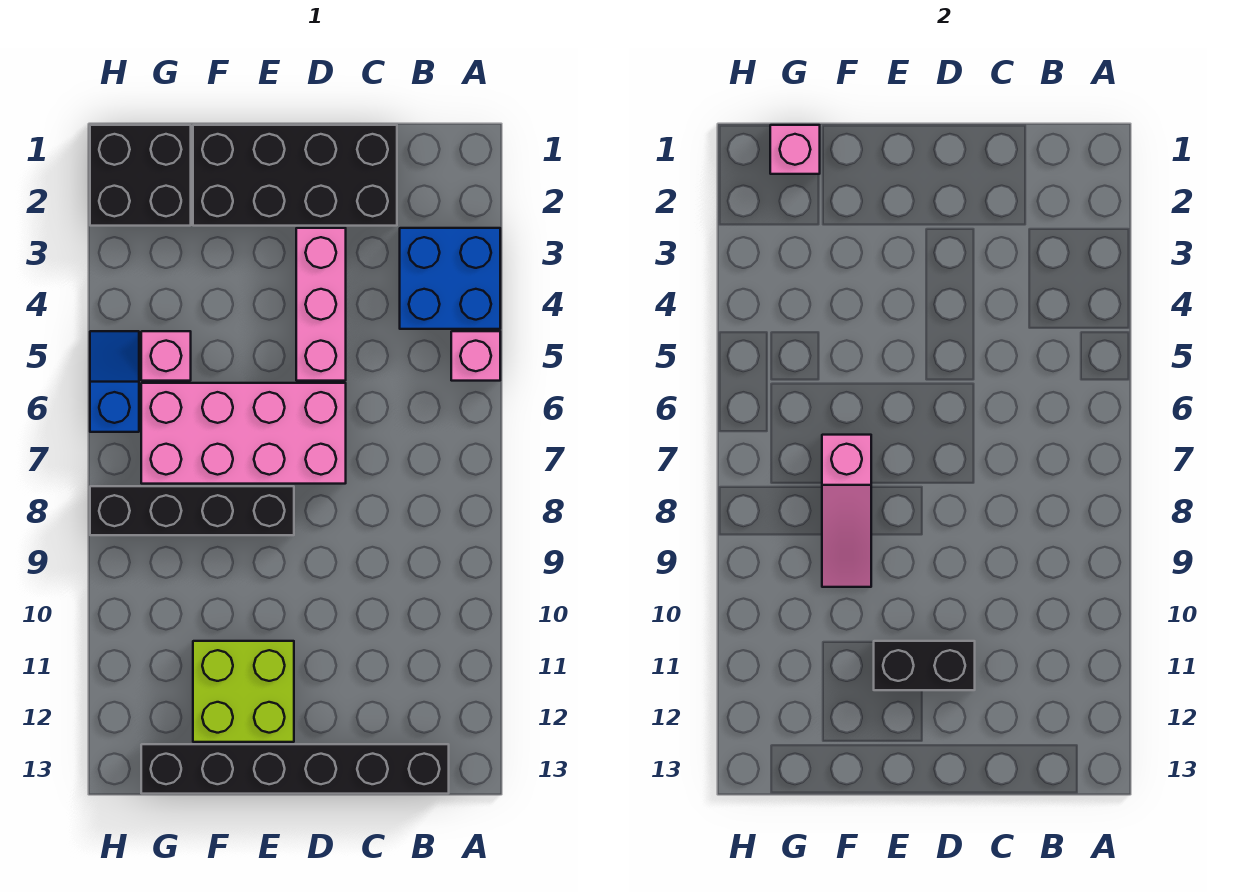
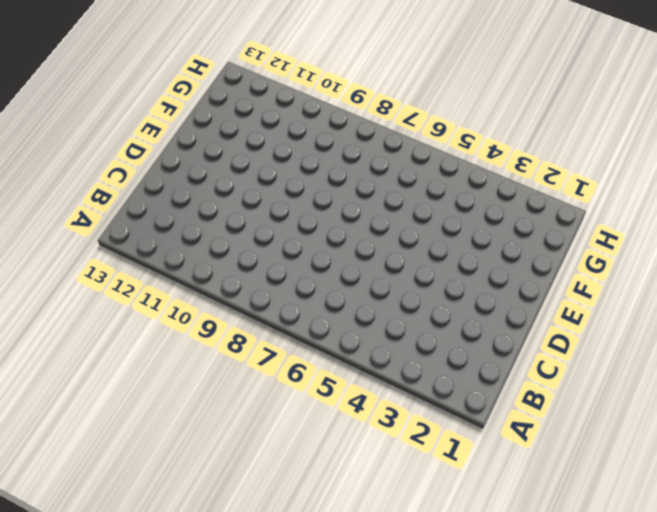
none -> blue brick A3:B4 level 1
none -> pink brick A5 level 1
none -> black brick B13:G13 level 1

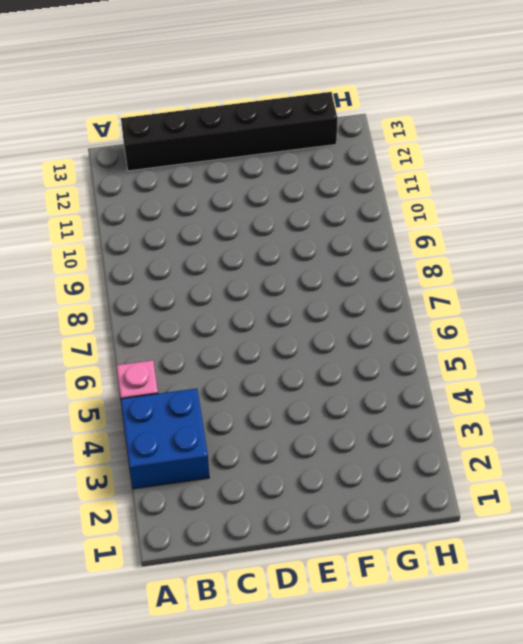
none -> black brick C1:F2 level 1
none -> pink brick D3:D5 level 1
none -> pink brick D6:G7 level 1

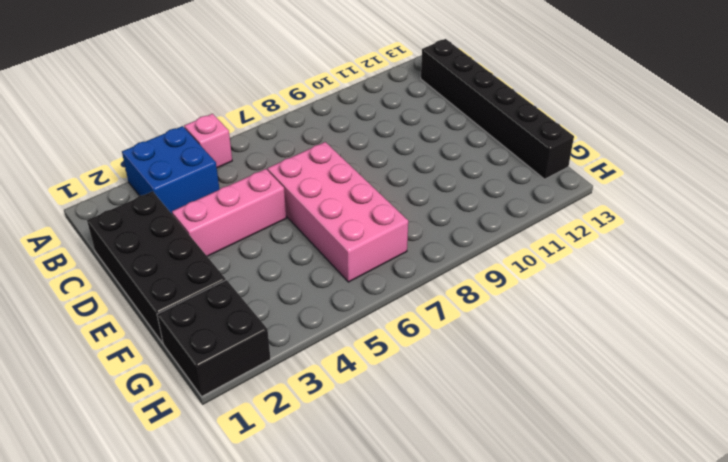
none -> black brick E8:H8 level 1
none -> lime brick E11:F12 level 1
none -> pink brick G5 level 1

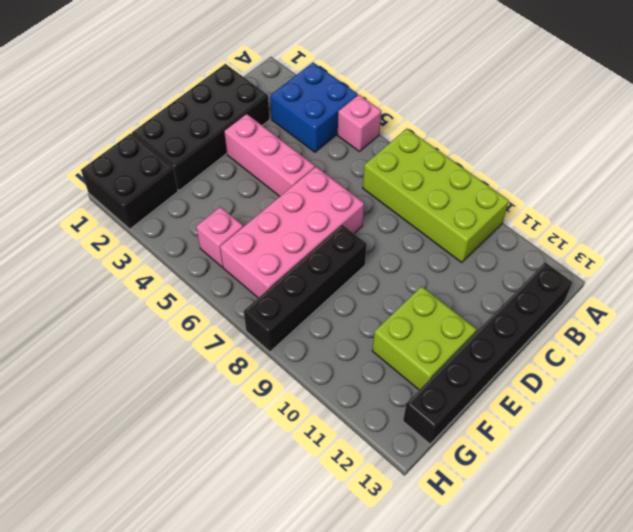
lime brick A7:B10 level 1 -> none
none -> blue slope H5:H6 level 1 top 6
none -> black brick D11:E11 level 2
none -> pink slope F7:F9 level 2 top 7

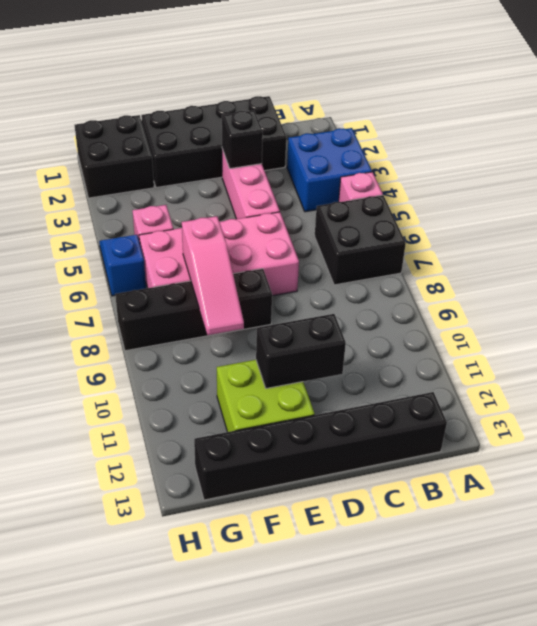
black brick A6:B7 level 1 -> none
black brick D3 level 2 -> none
none -> pink brick G1 level 2

